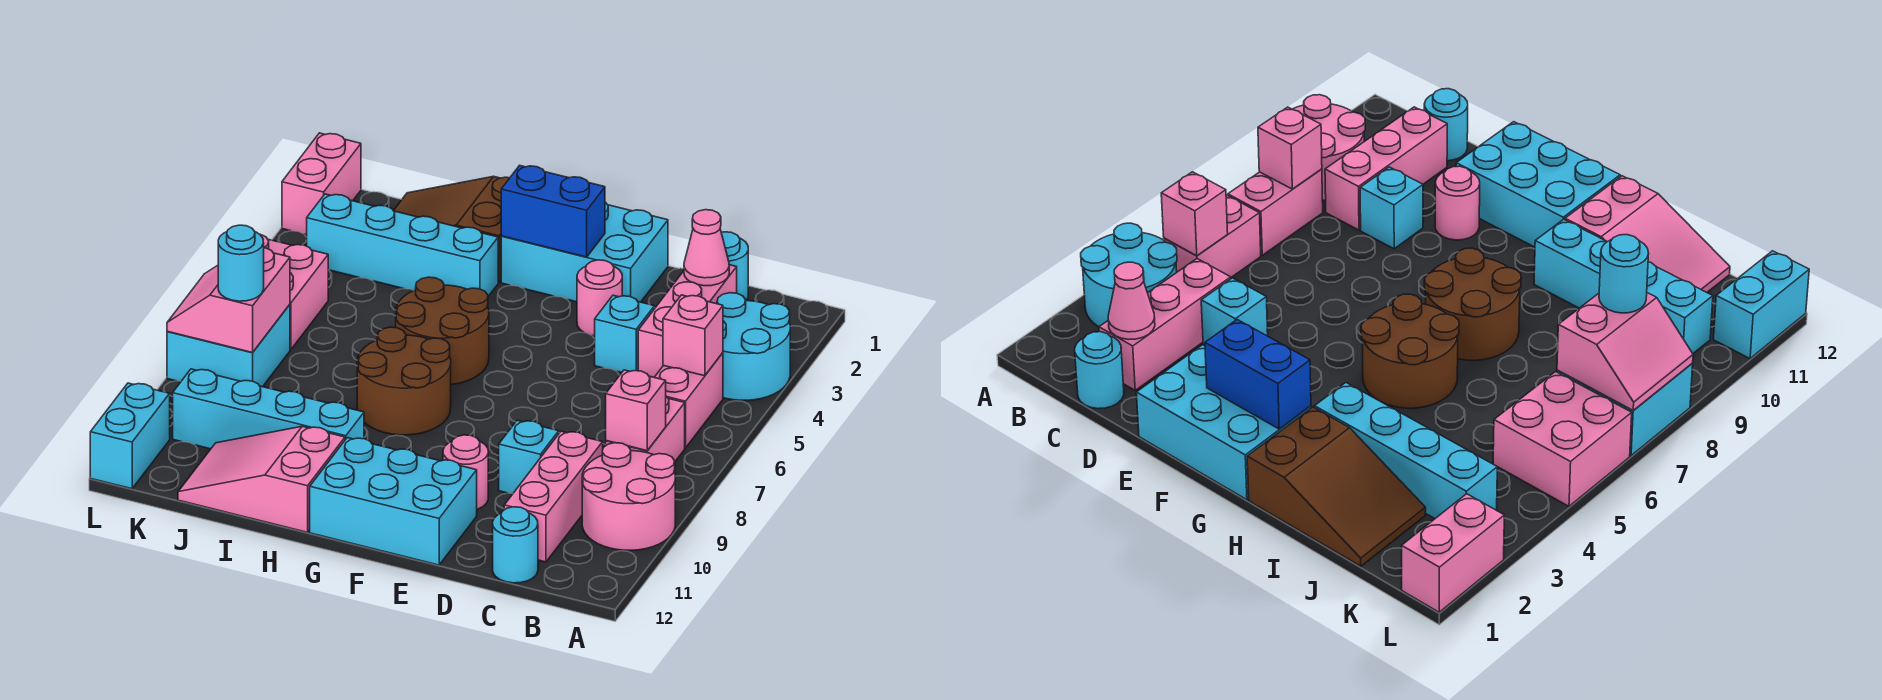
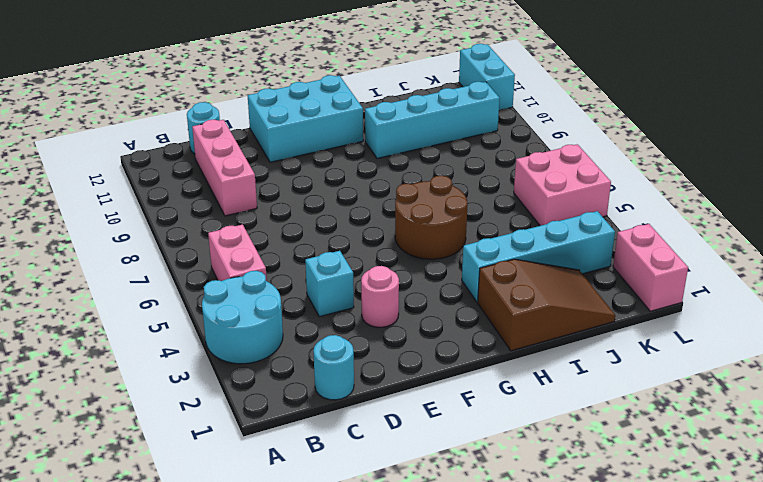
none -> pink round brick A9:B10 level 1
none -> pink brick B7:B8 level 1
none -> pink brick C2:C4 level 1
none -> cyan brick D9 level 1

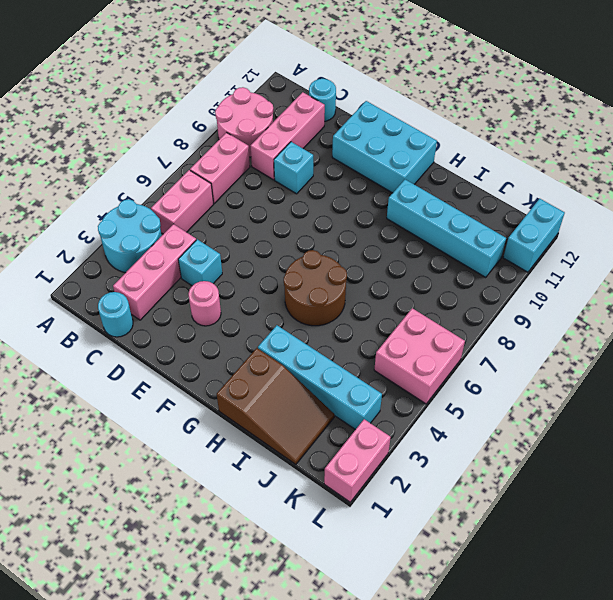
none -> cyan brick E1:G2 level 1
none -> pink round brick E10 level 1
none -> brown round brick G7:H8 level 1
none -> pink slope H11:J12 level 1 top H

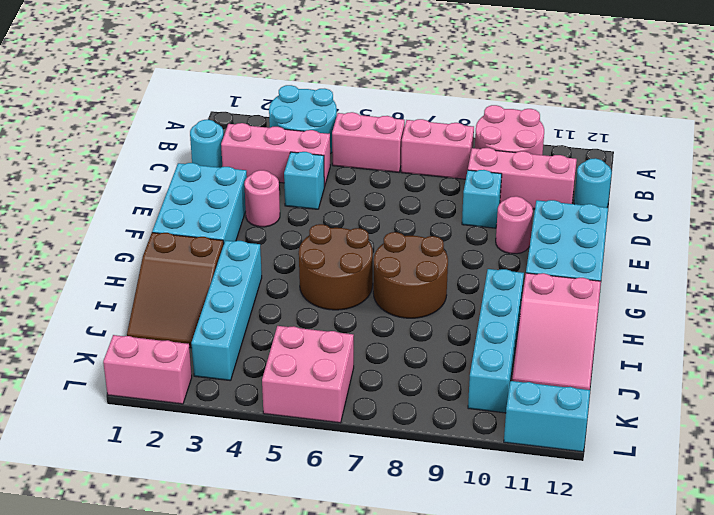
none -> cyan brick K7:L8 level 1
none -> pink brick B5 level 2
none -> pink brick B8 level 2
none -> pink cone C2 level 2

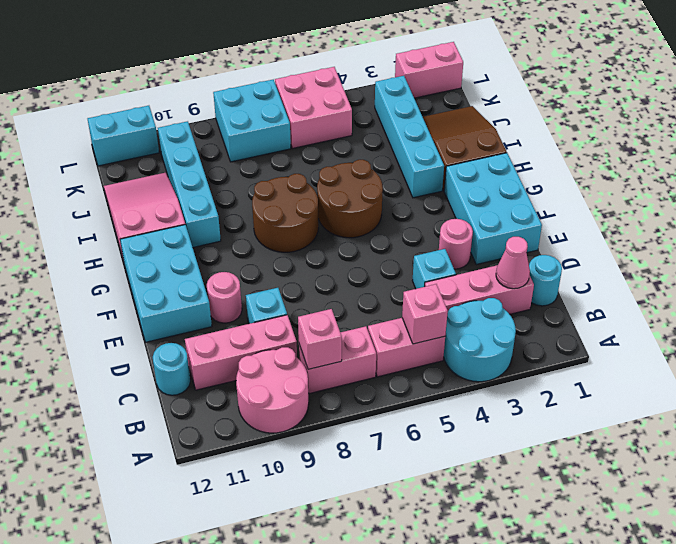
none -> blue brick F2:G2 level 2
none -> pink slope K7:L8 level 2 top K
none -> cyan round brick K8 level 3

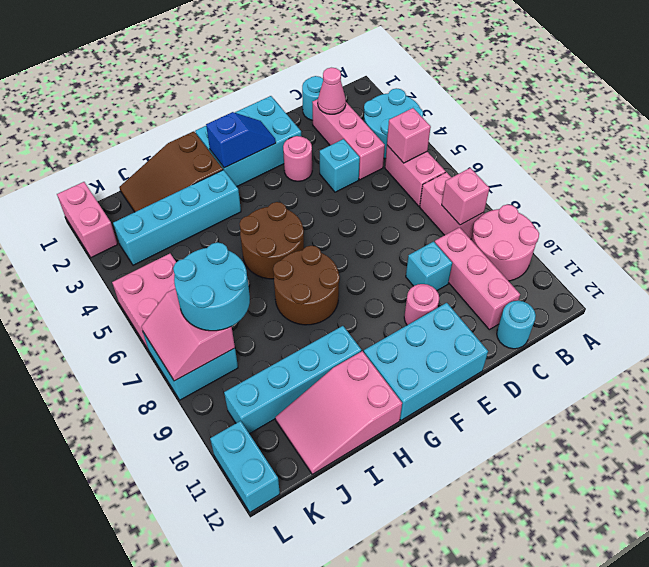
blue slope F2:G2 level 2 top G -> blue brick F2:G2 level 2
cyan round brick J7:K8 level 3 -> cyan round brick K8 level 3

